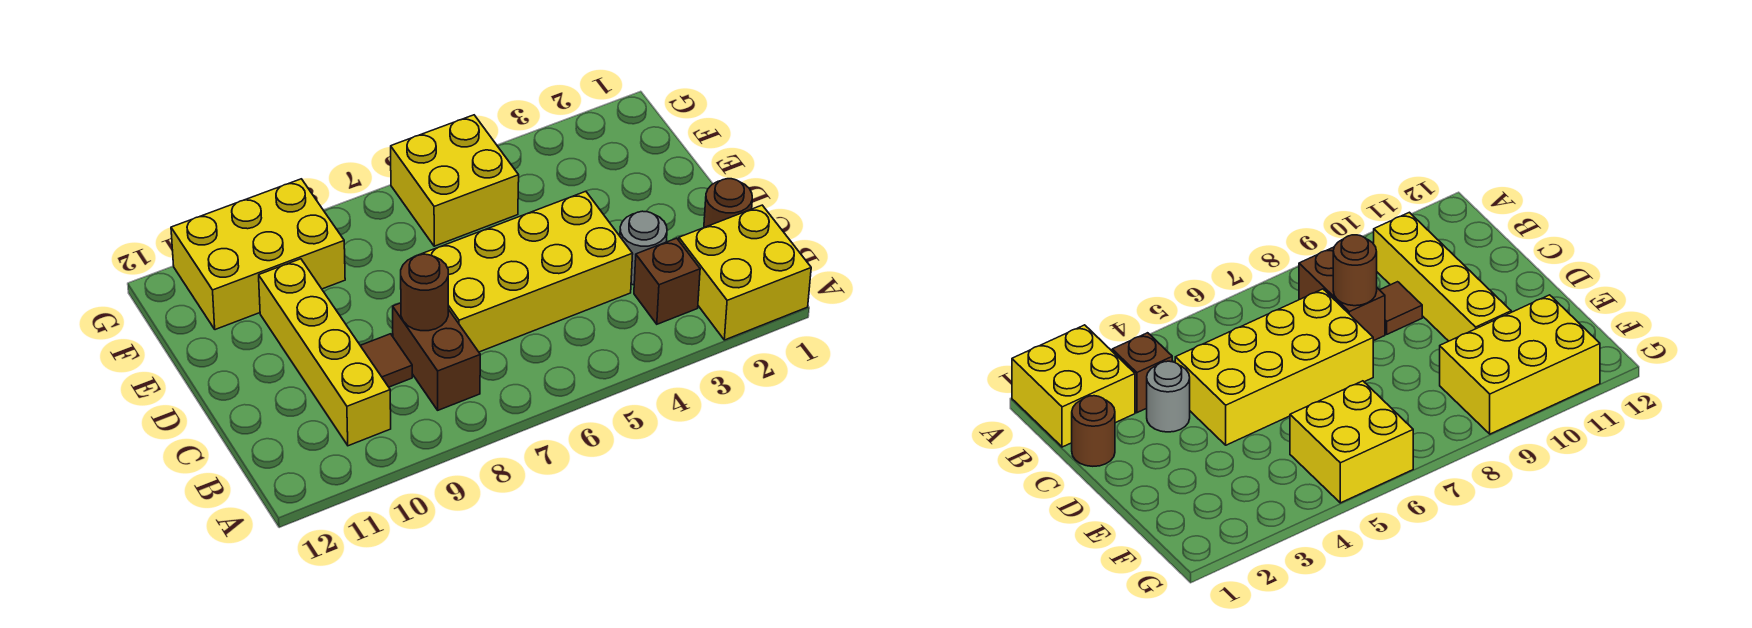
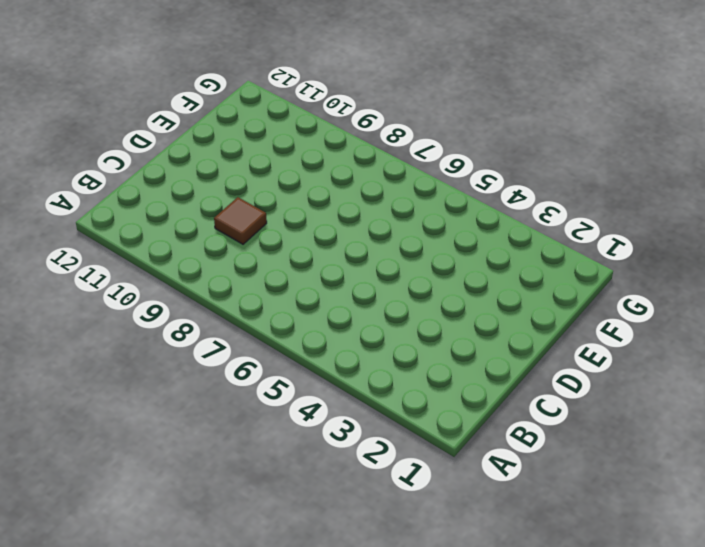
none -> yellow brick A1:B2 level 1
none -> brown brick B3 level 1

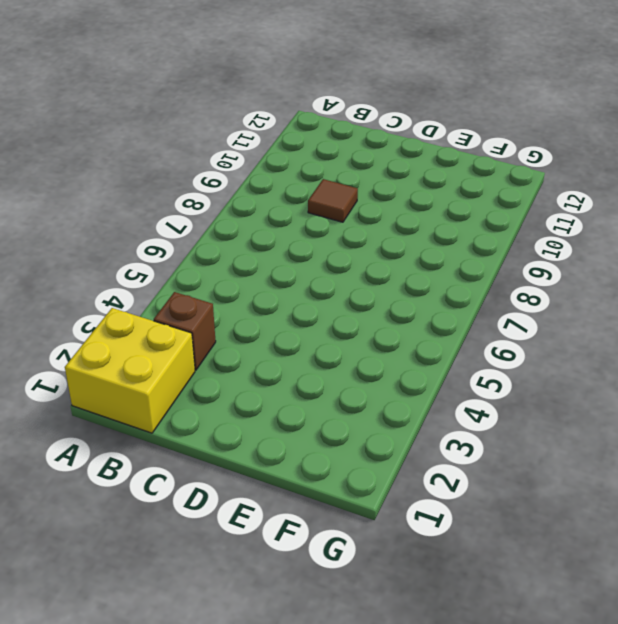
none -> brown brick B8:C8 level 1
none -> yellow brick B10:E10 level 1

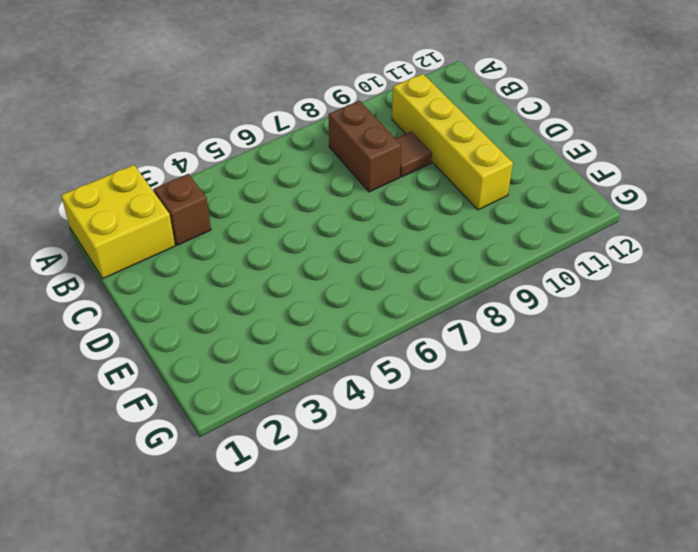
none -> brown round brick C1 level 1
none -> grey round brick C3 level 1

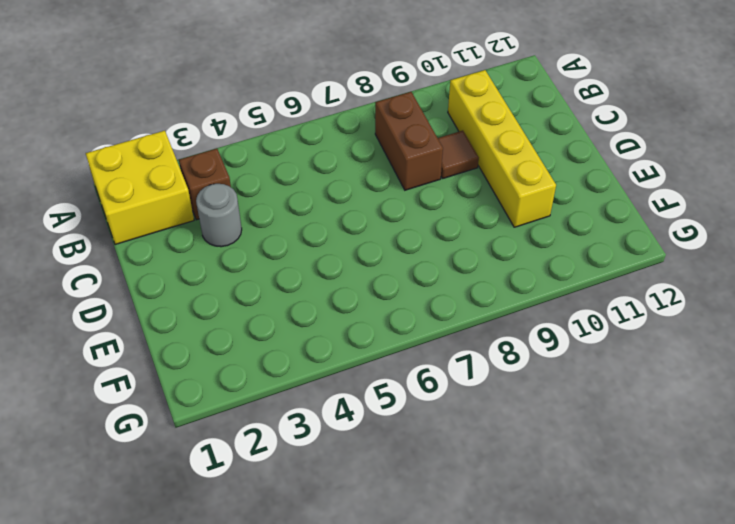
none -> brown round brick C1 level 1
none -> yellow brick C4:D7 level 1

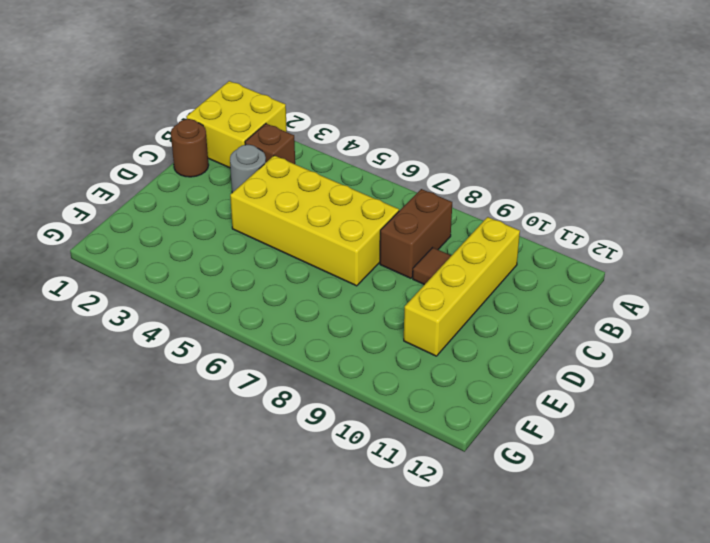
none -> yellow brick F5:G6 level 1
none -> yellow brick F9:G11 level 1

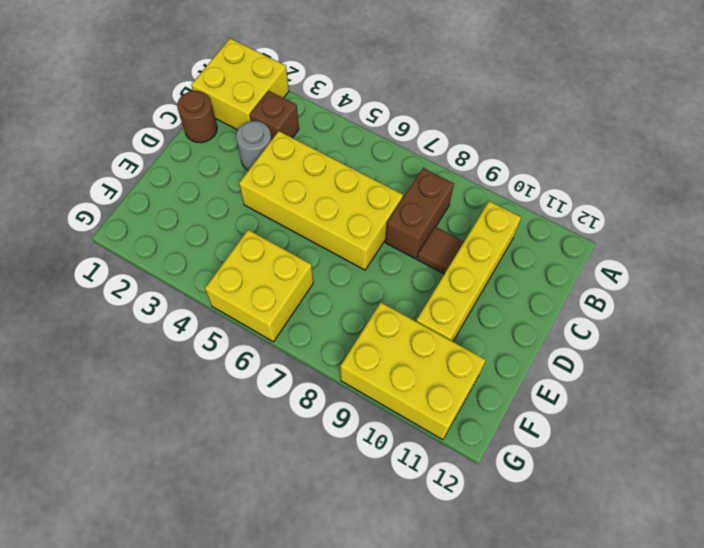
none -> brown round brick C8 level 2

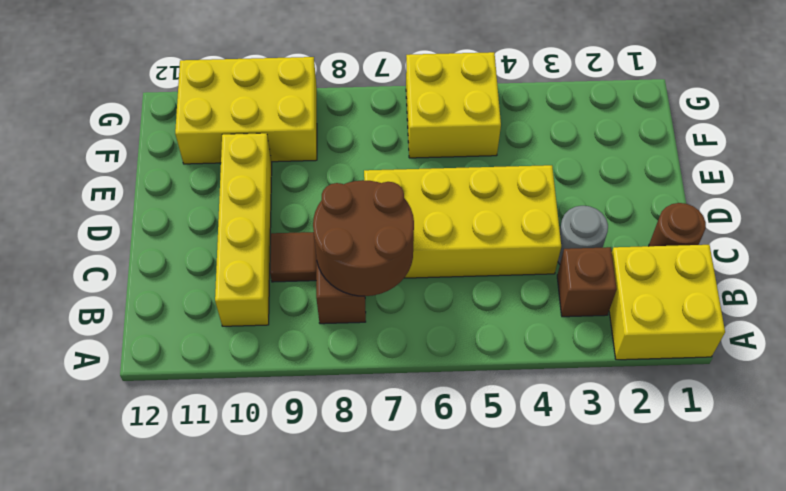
brown round brick B7:C8 level 2 -> brown round brick C8 level 2

